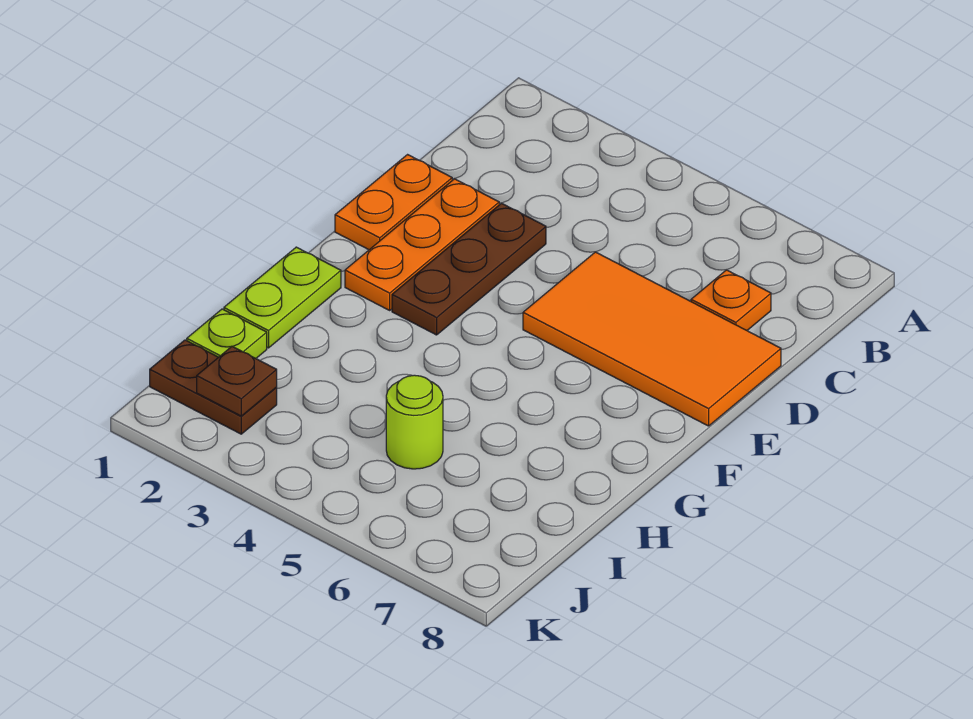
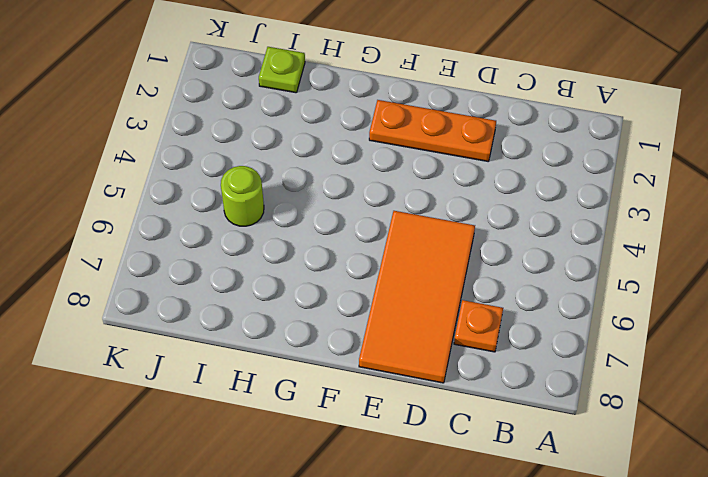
none -> orange plate D1:E1 level 1
none -> brown plate D3:F3 level 1

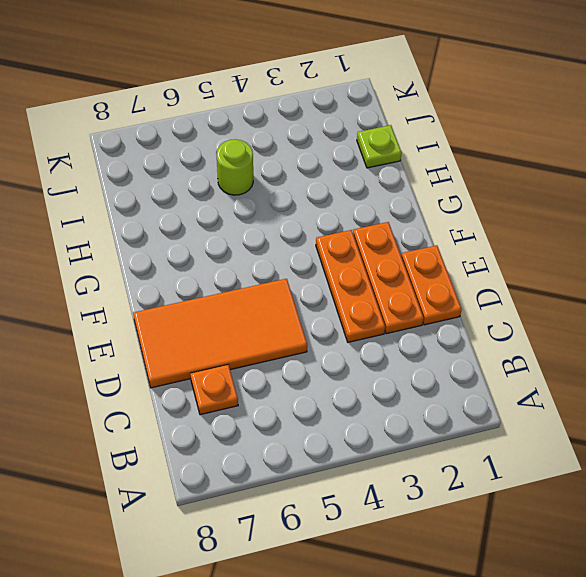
orange plate D3:F3 level 1 -> brown plate D3:F3 level 1
none -> lime plate G1:H1 level 1
none -> brown plate J1:J2 level 1

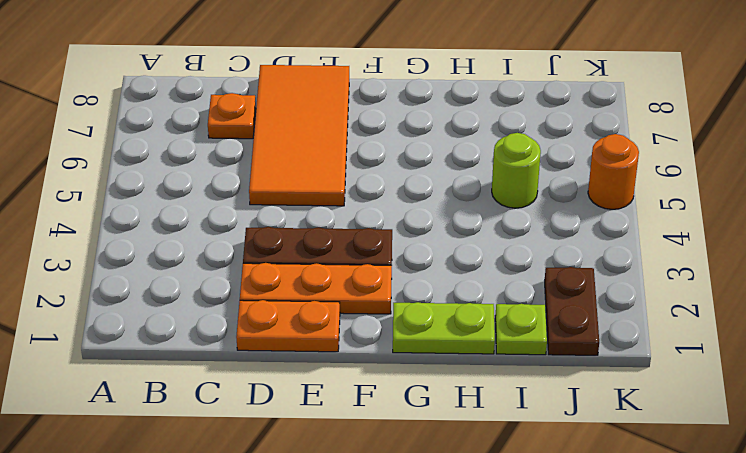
orange round brick K5 level 1 -> none
none -> brown plate J2 level 2

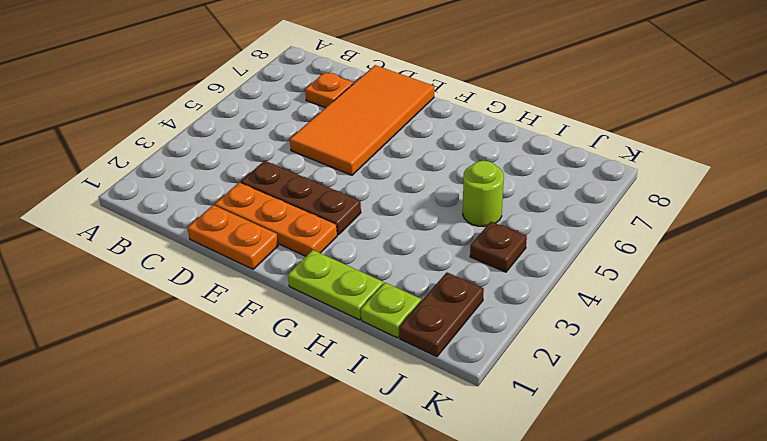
brown plate J4 level 1 -> brown plate J2 level 2

